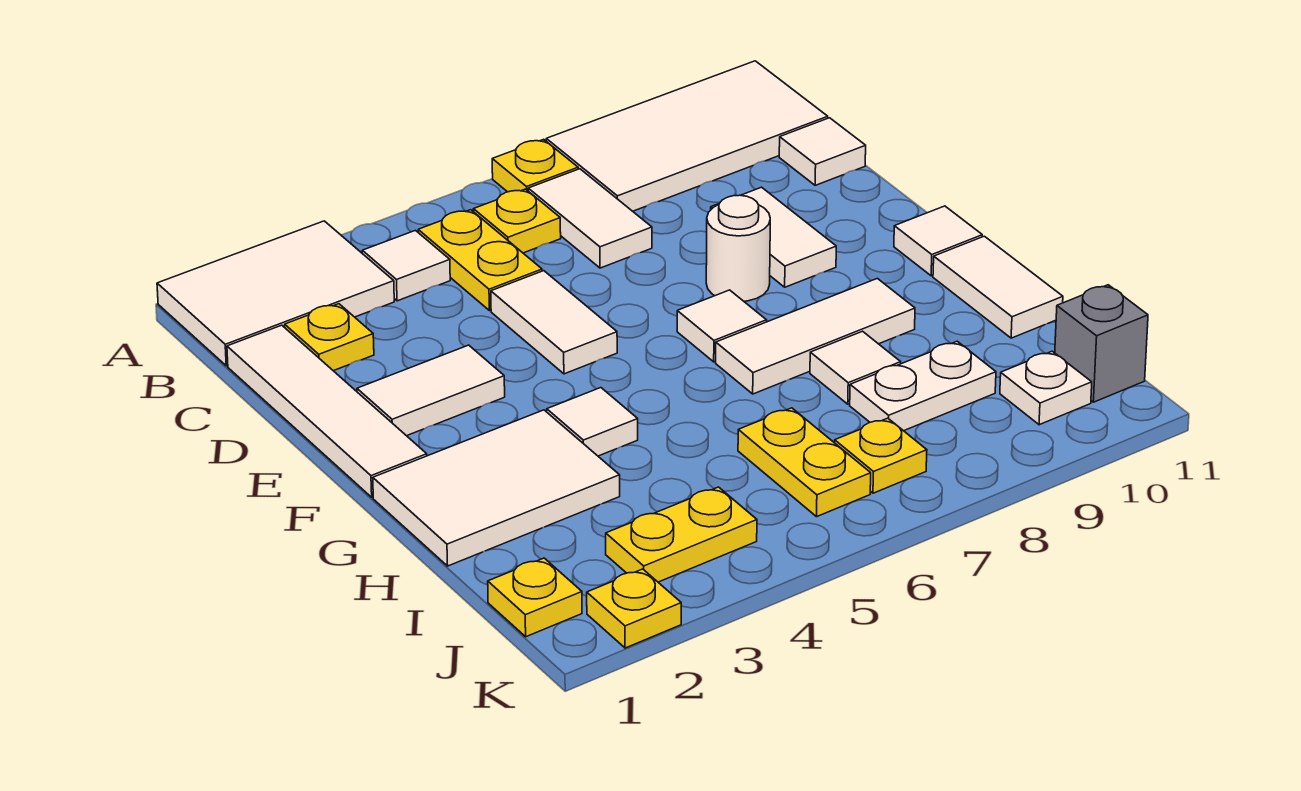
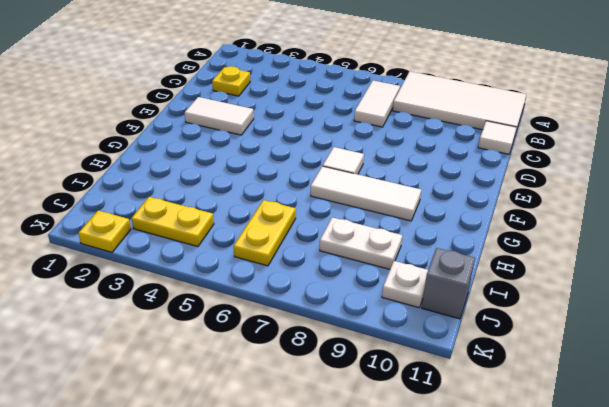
none -> white tile A1:B3 level 1
none -> yellow plate A7 level 1
none -> white tile B4 level 1

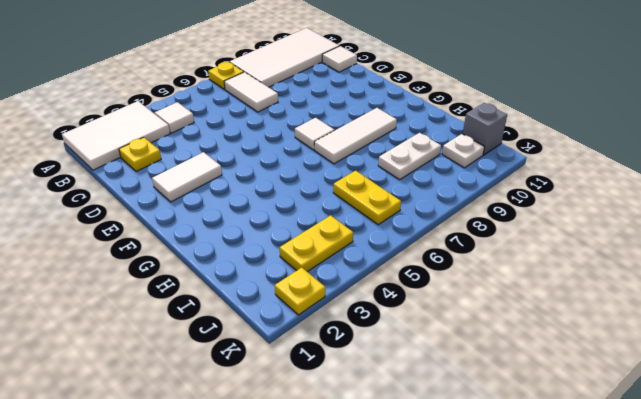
none -> yellow plate B5:C5 level 1
none -> yellow plate B6 level 1
none -> white tile C1:F1 level 1

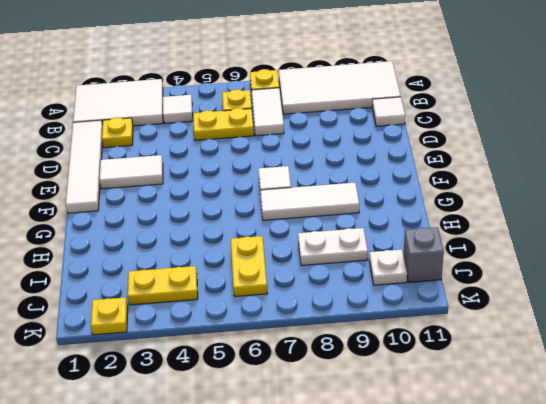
yellow plate C5:C6 level 1 -> yellow plate B5:C5 level 1
none -> white tile D5:E5 level 1
none -> white tile D9:E9 level 1
none -> white round brick E8 level 1

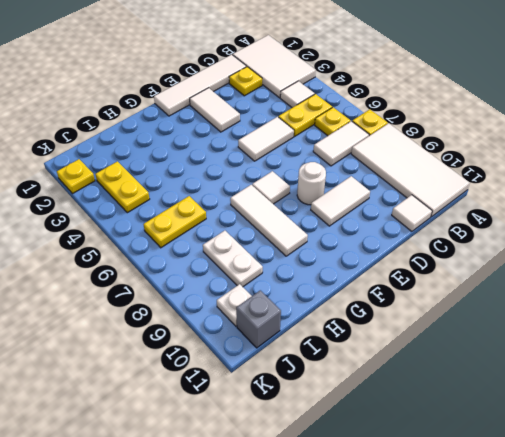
none -> white tile F11 level 1
none -> white tile G1:H3 level 1
none -> white tile G4 level 1

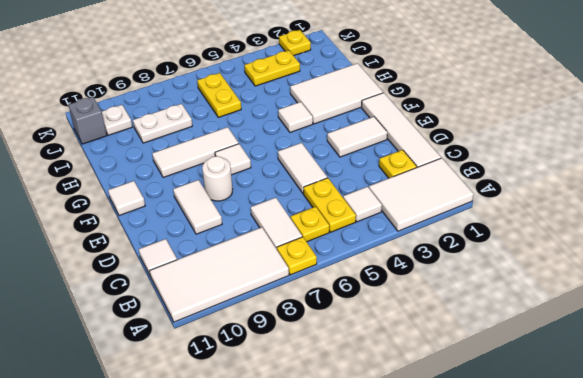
none -> white tile G11:H11 level 1
none -> white tile H8 level 1
none -> yellow plate J1 level 1

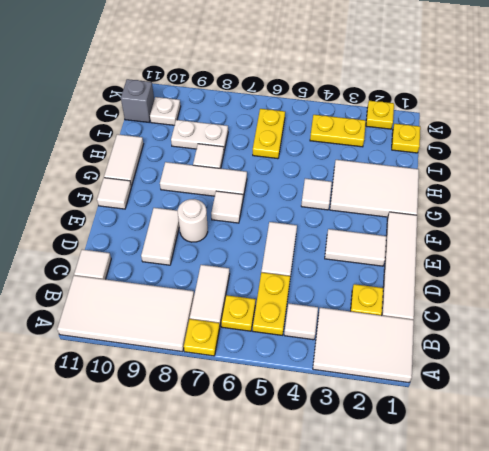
none -> yellow plate J7 level 1

